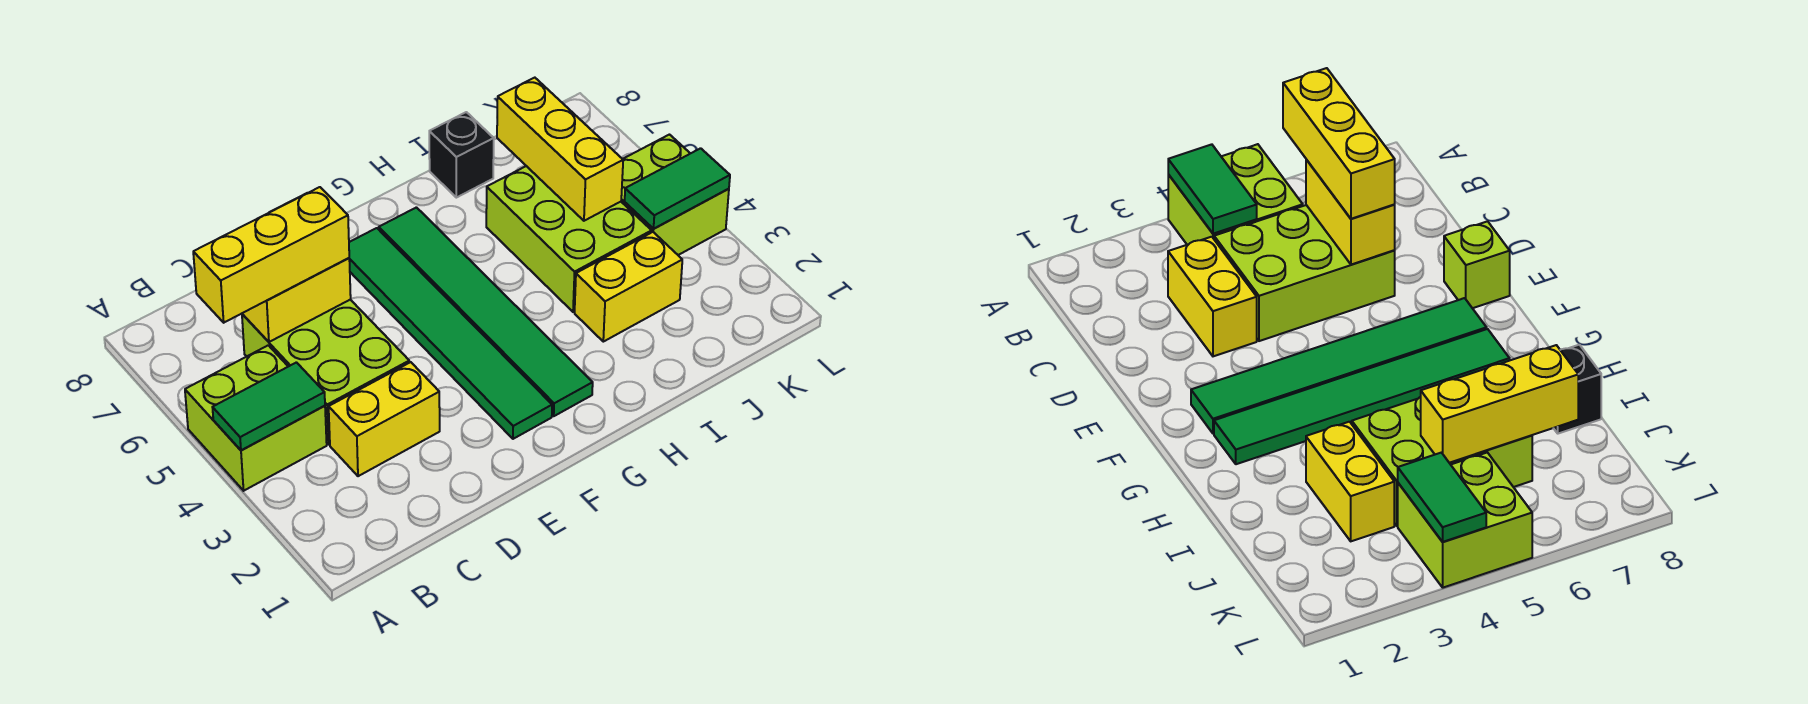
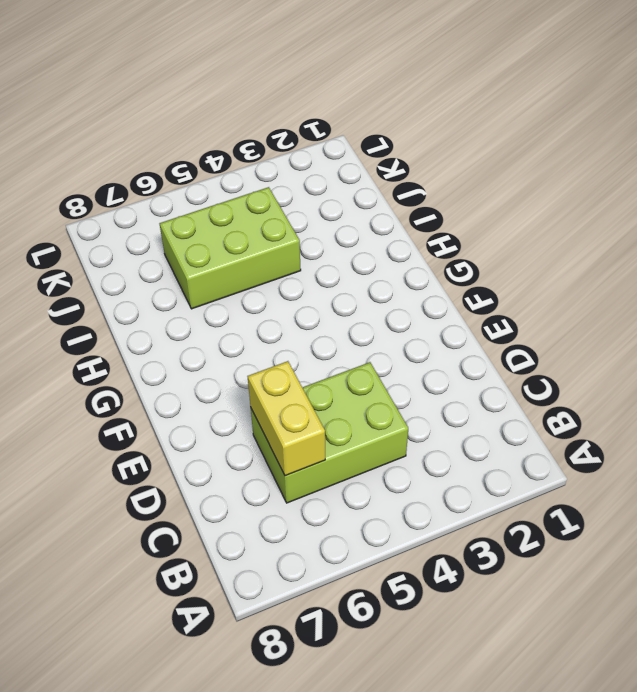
none -> lime brick A4:B5 level 1
none -> yellow brick C3:D3 level 1
none -> lime brick E8 level 1

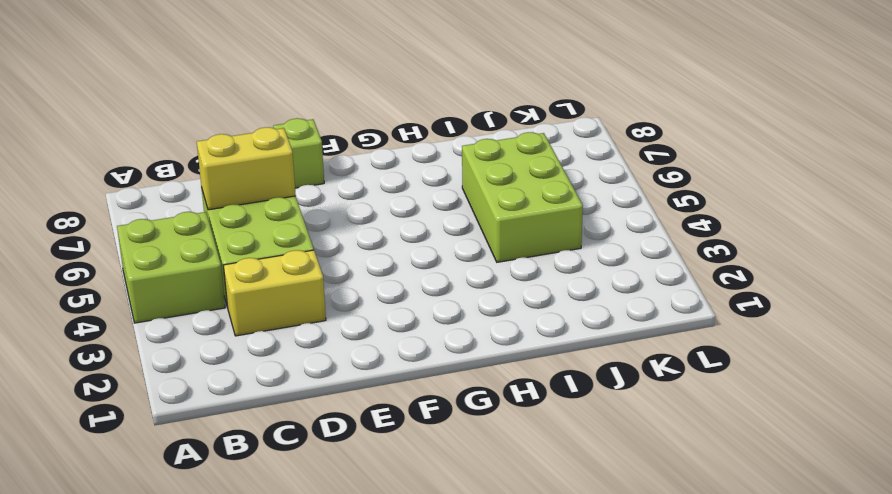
none -> green tile F2:F7 level 1
none -> green tile G2:G7 level 1
none -> yellow brick I3:J3 level 1

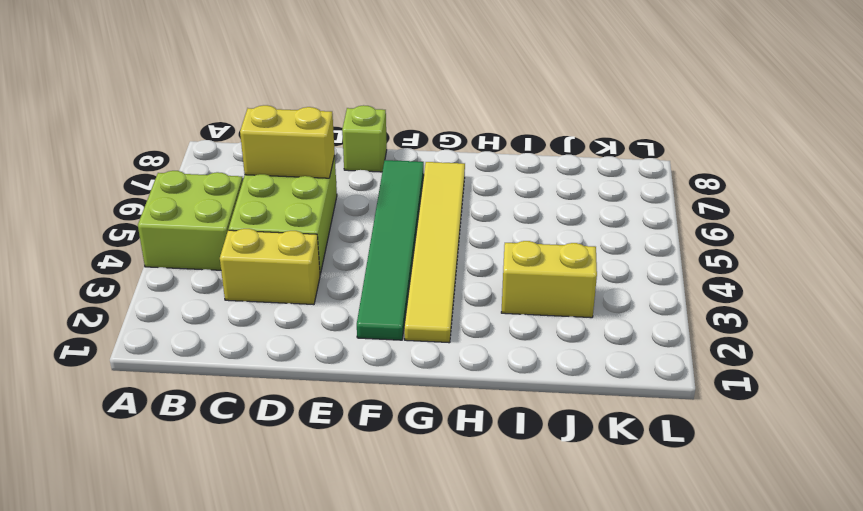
yellow tile G2:G7 level 1 -> green tile G2:G7 level 1
none -> lime brick I4:J6 level 1
none -> black brick I8 level 1
none -> lime brick K4:L5 level 1

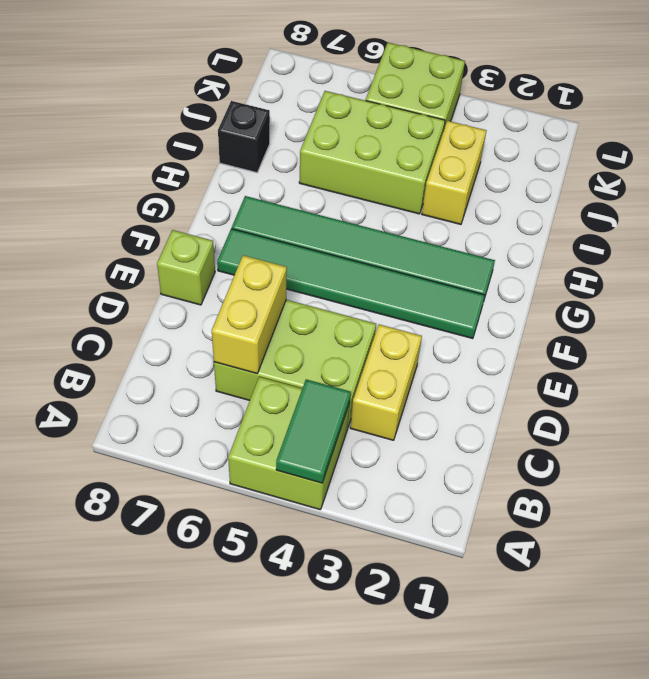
none -> yellow brick J5:J7 level 2
none -> green tile K4:L4 level 2
none -> yellow brick B6:D6 level 3

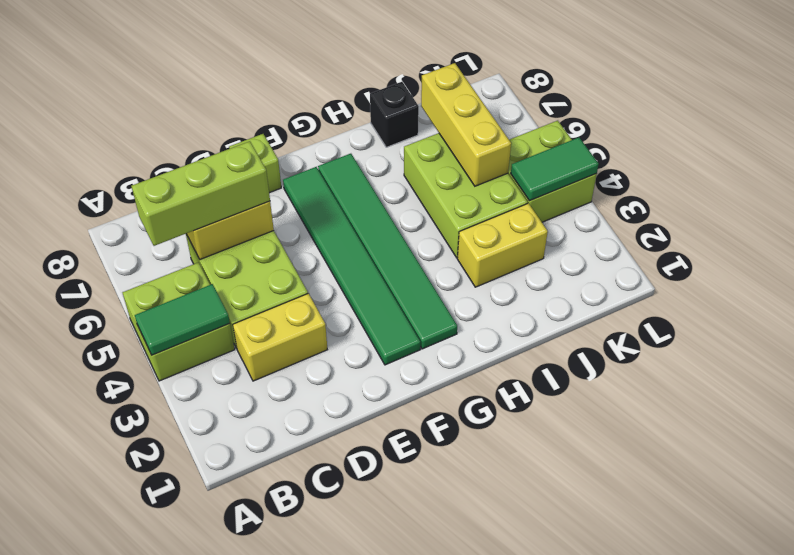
lime brick B6:D6 level 3 -> yellow brick B6:D6 level 3

